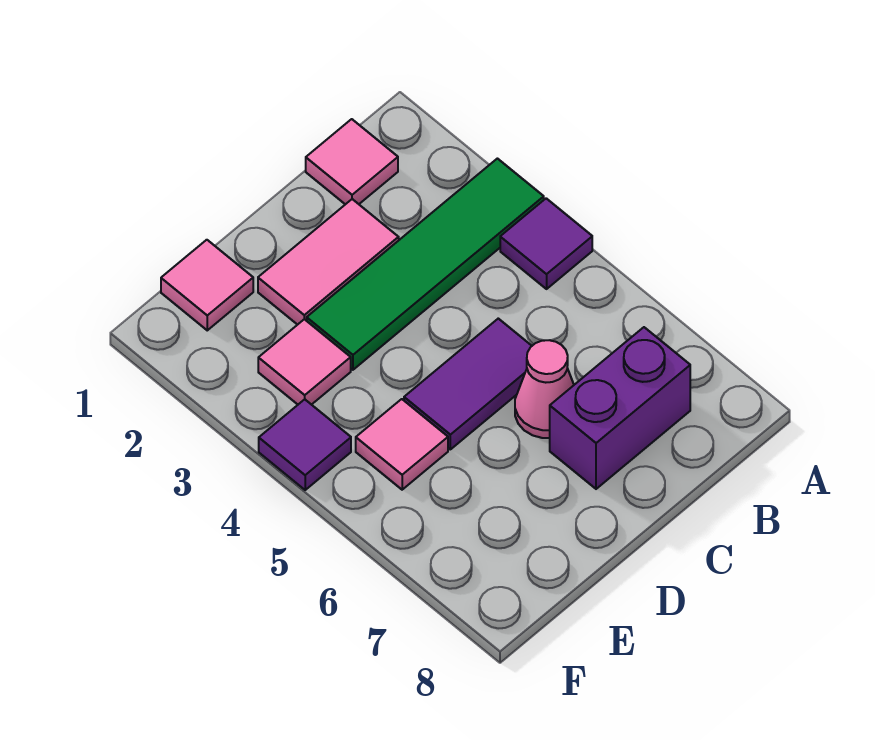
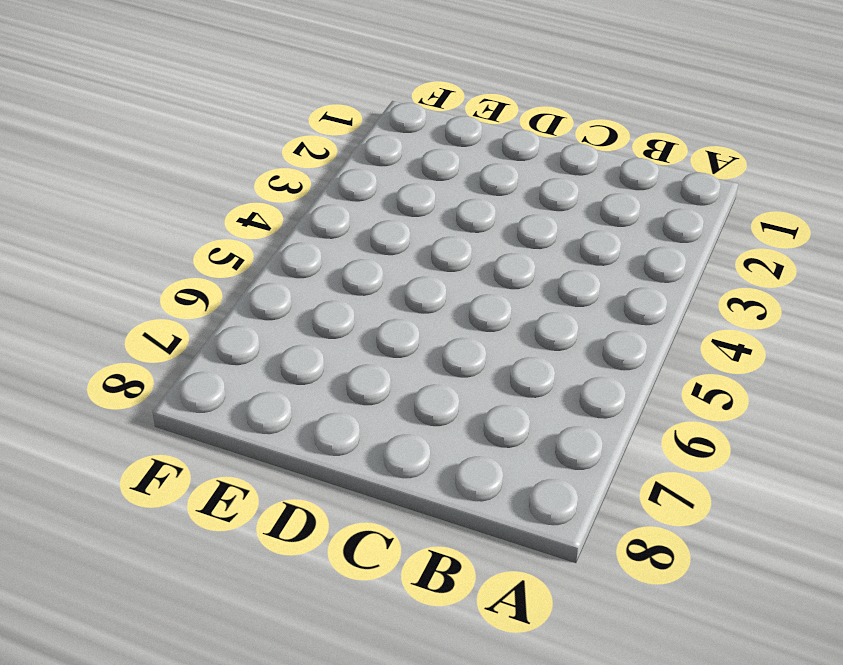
none -> green tile A3:D3 level 1
none -> purple tile A4 level 1

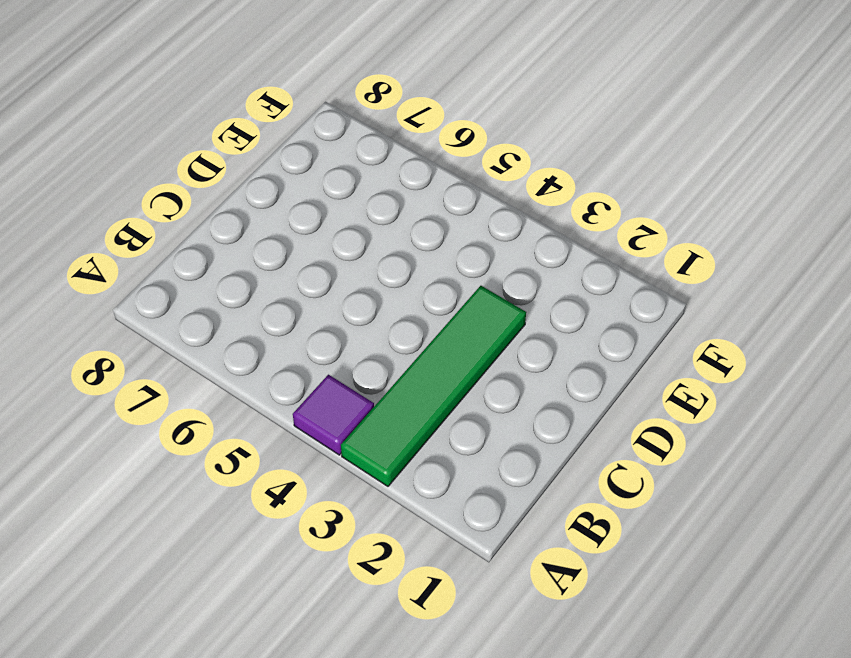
none -> pink tile B1 level 1
none -> purple brick B7:C7 level 1

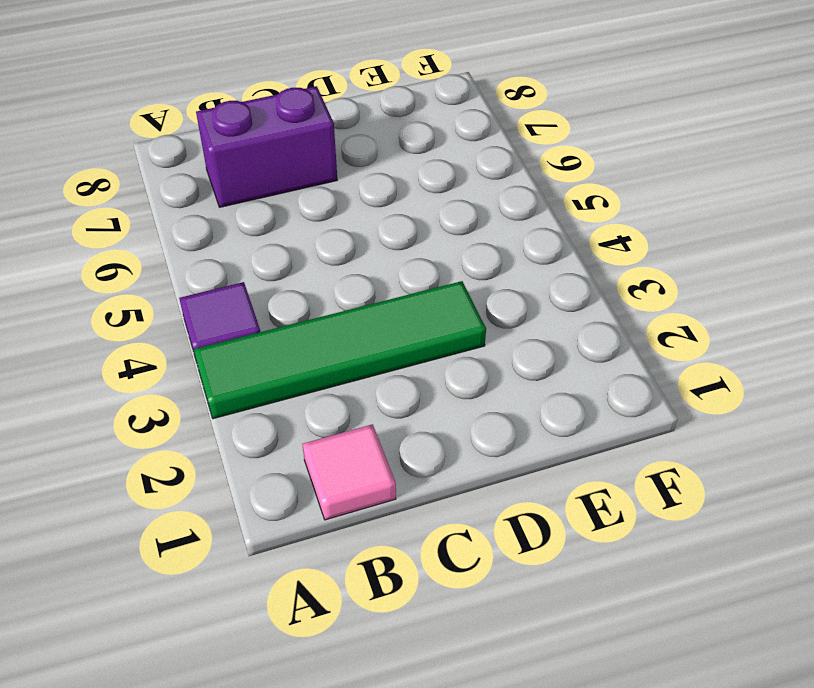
none -> pink tile C2:D2 level 1
none -> purple tile C5:D5 level 1

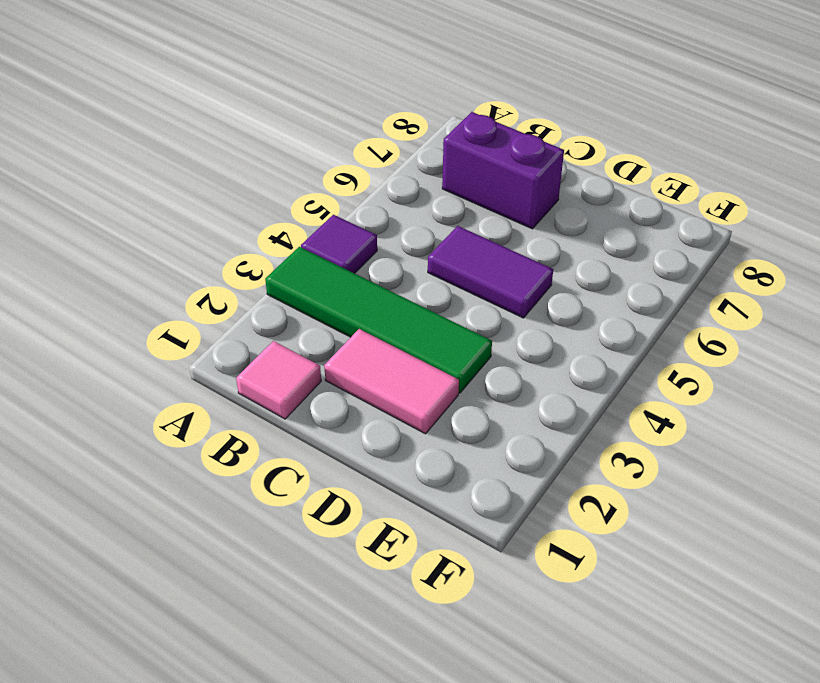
none -> pink cone C6 level 1
none -> pink tile E1 level 1

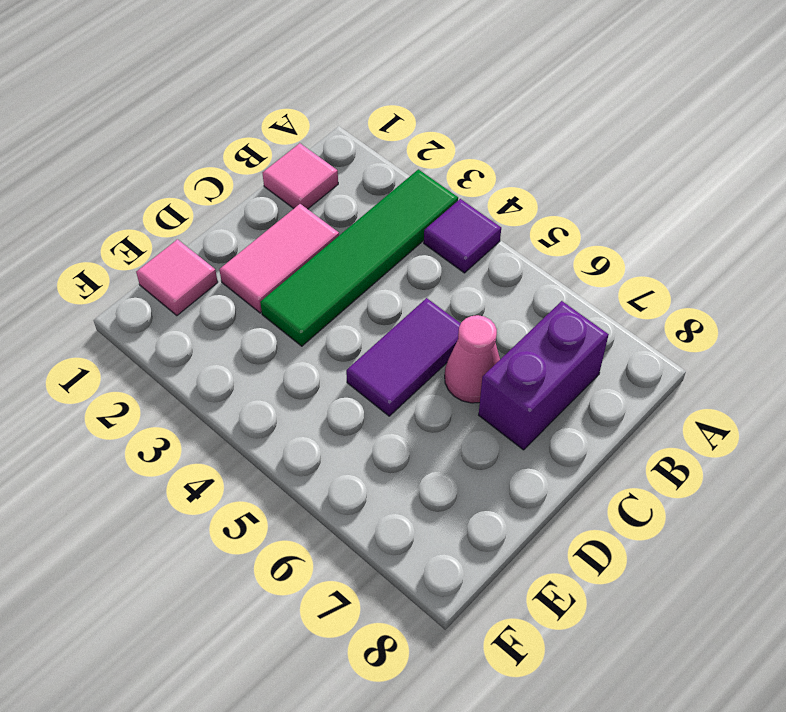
none -> pink tile E3 level 1
none -> pink tile E5 level 1

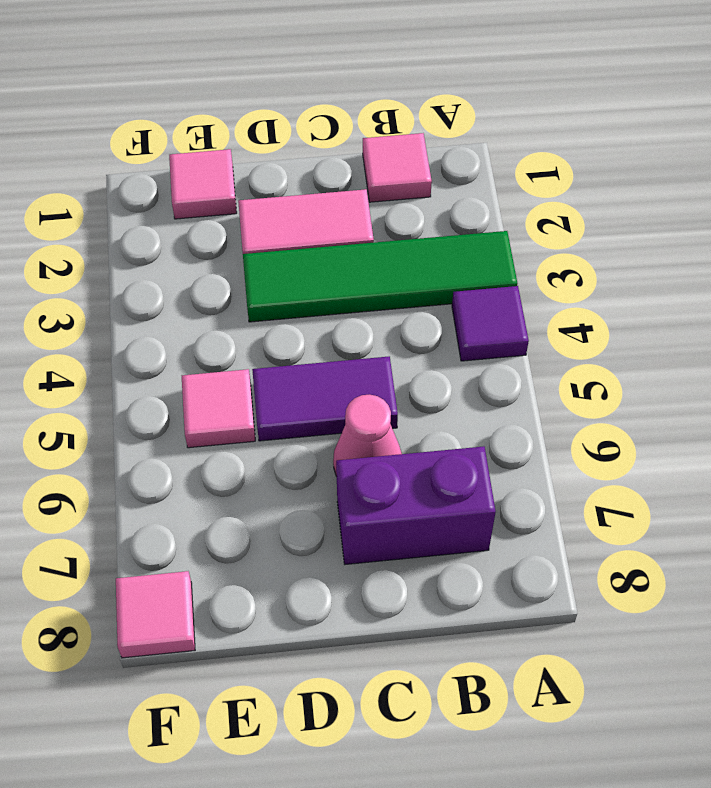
pink tile F8 level 1 -> pink tile E3 level 1
none -> purple tile F4 level 1

